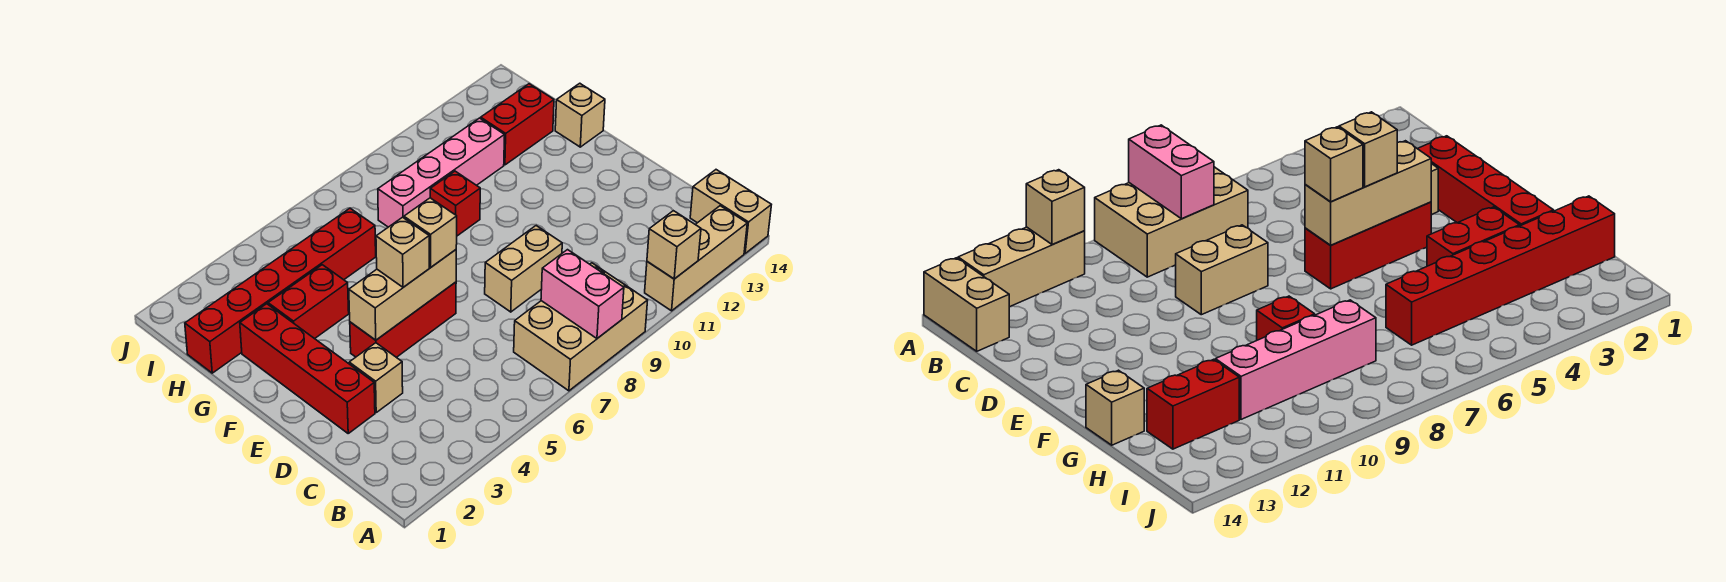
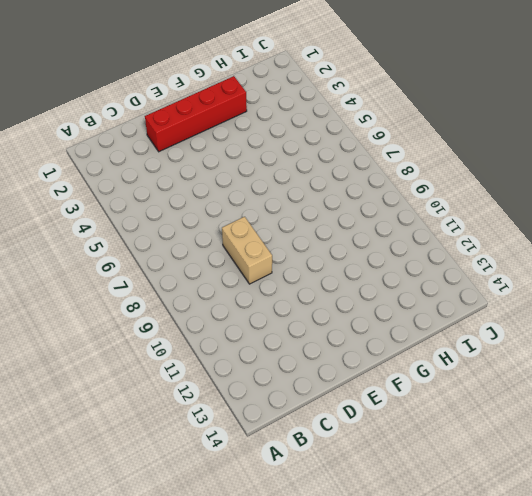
none -> tan brick A7:B9 level 1
none -> tan brick A11:A13 level 1
none -> tan brick A14:B14 level 1

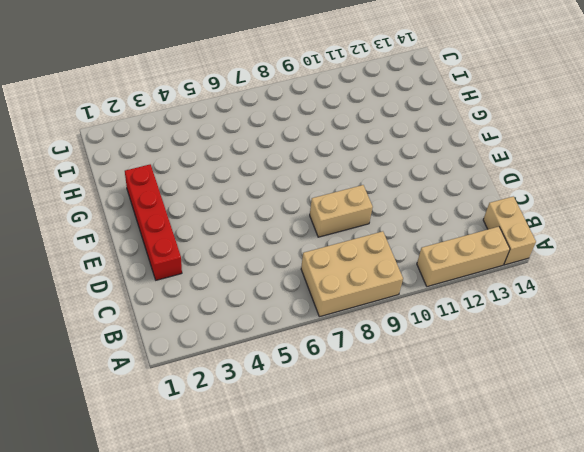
none -> tan brick D3 level 1
none -> red brick E4:E6 level 1
none -> red brick G3:G4 level 1

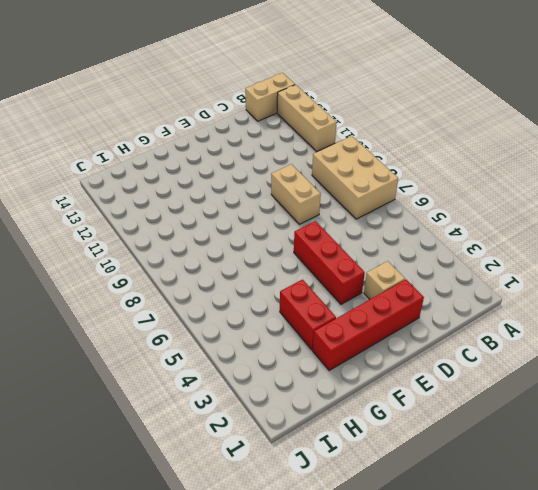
none -> red brick G9 level 1
none -> tan brick G14 level 1
none -> red brick H1:H6 level 1

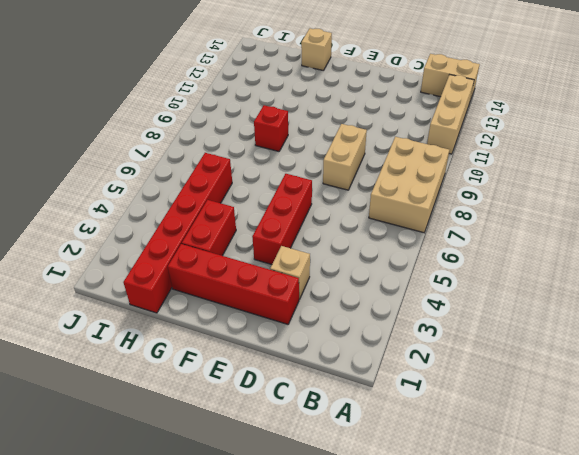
none -> pink brick H8:H11 level 1
none -> red brick H12:H13 level 1
none -> pink brick A8:B8 level 2

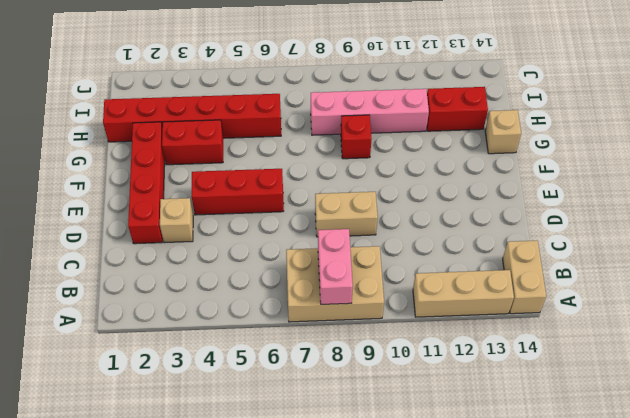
none -> tan brick A11 level 2
none -> tan brick E4:E6 level 2
none -> tan brick E5 level 3

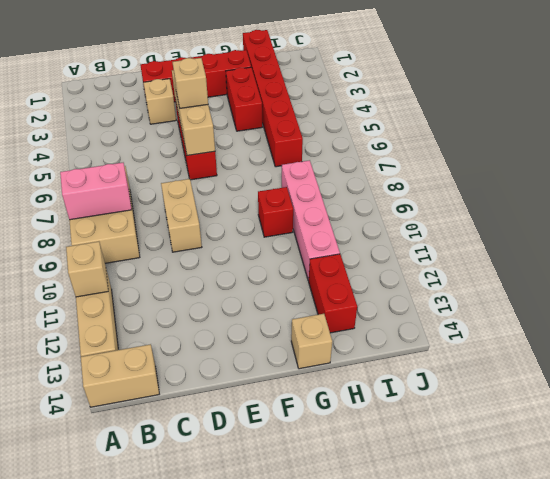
none -> tan brick E6 level 3

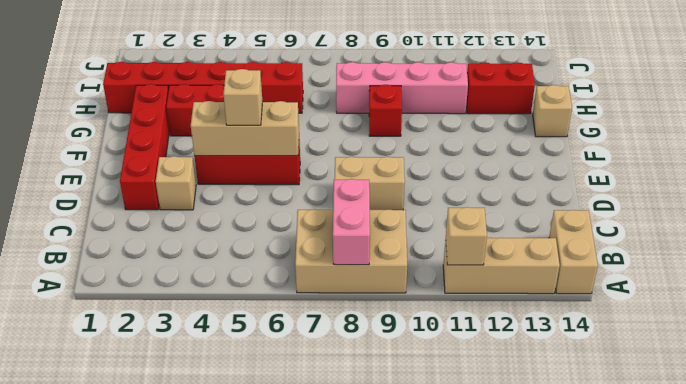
none -> tan brick E6 level 3

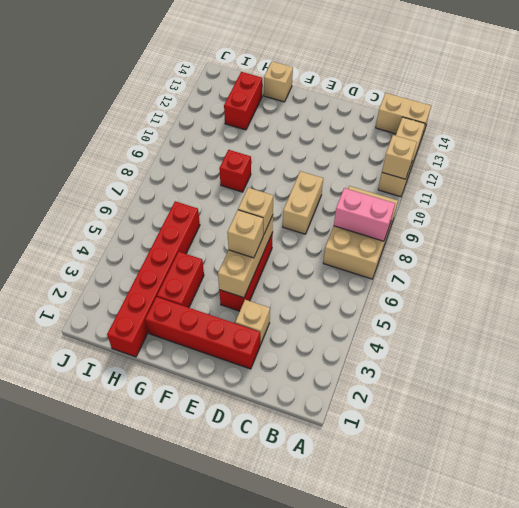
none -> pink brick H8:H11 level 1

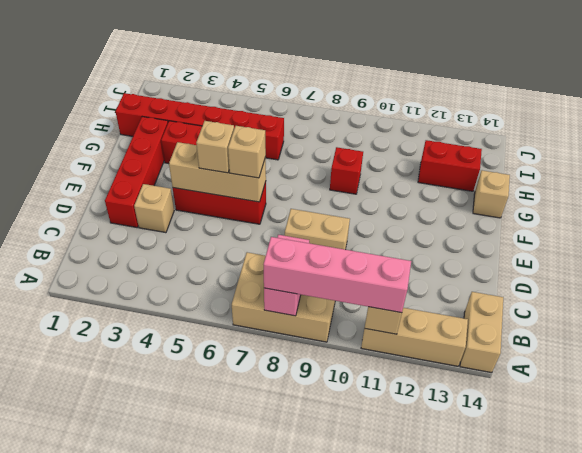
pink brick A8:A11 level 3 -> pink brick H8:H11 level 1

